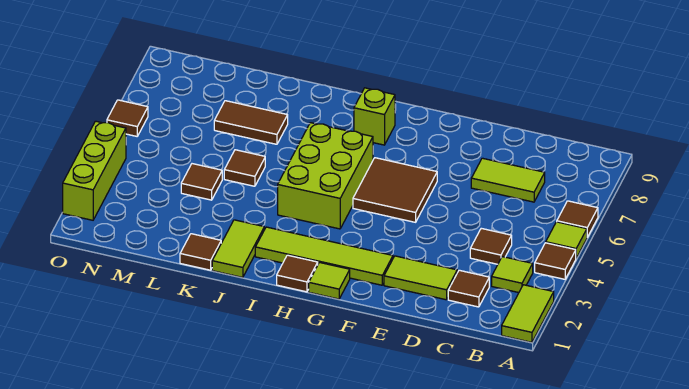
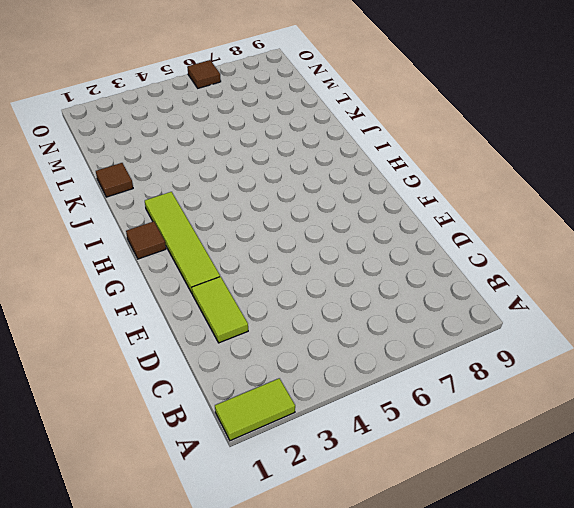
none -> brown tile A4 level 1
none -> lime tile A5 level 1
none -> brown tile A6 level 1

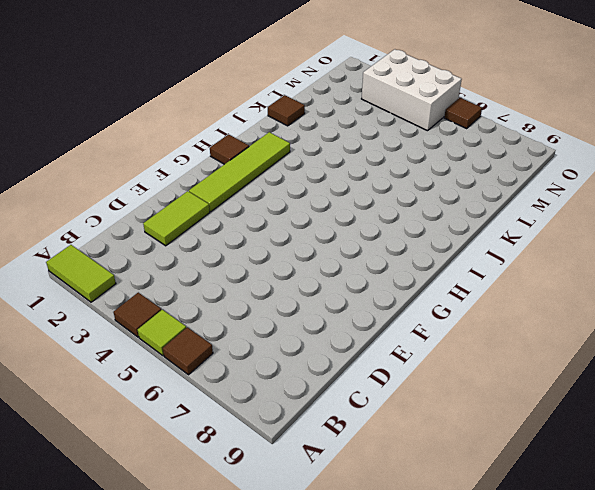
white brick N3:O5 level 1 -> lime brick O2:O4 level 1
none -> lime tile B3 level 1
none -> brown tile C2 level 1
none -> brown tile C4 level 1

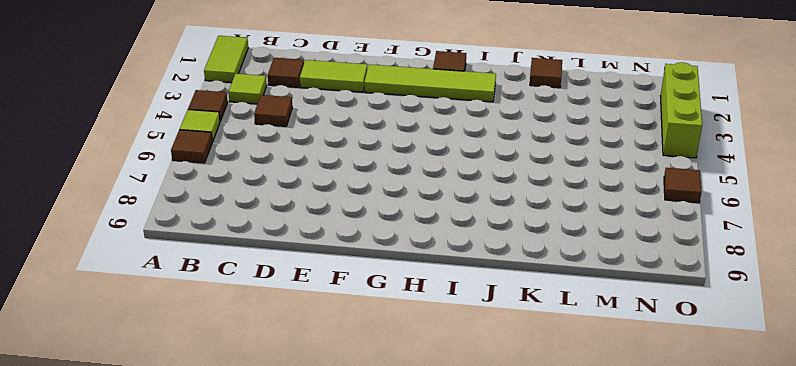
none -> lime tile C7:D7 level 1
none -> brown tile F5:G6 level 1
none -> lime tile G1 level 1

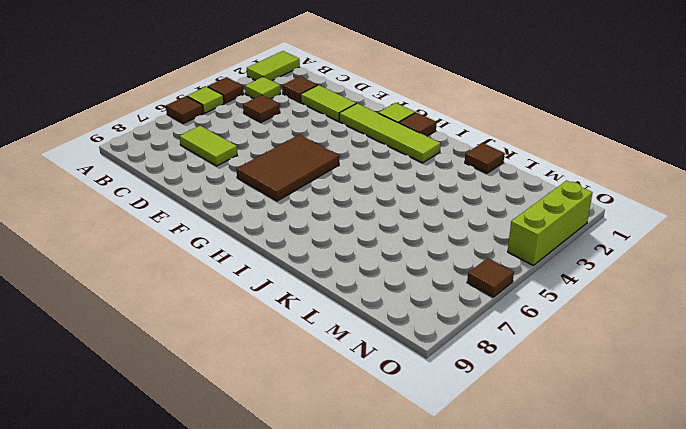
brown tile F5:G7 level 1 -> brown tile F5:G6 level 1
none -> lime brick H4:I6 level 1
none -> lime brick H8 level 1
none -> lime tile J1:J2 level 1

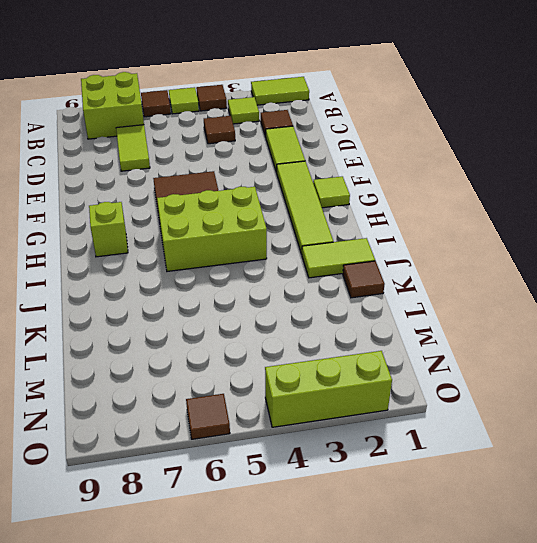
lime brick A7:B8 level 1 -> none
none -> brown tile H1 level 1
none -> brown tile K5 level 1
none -> brown tile K7:L7 level 1

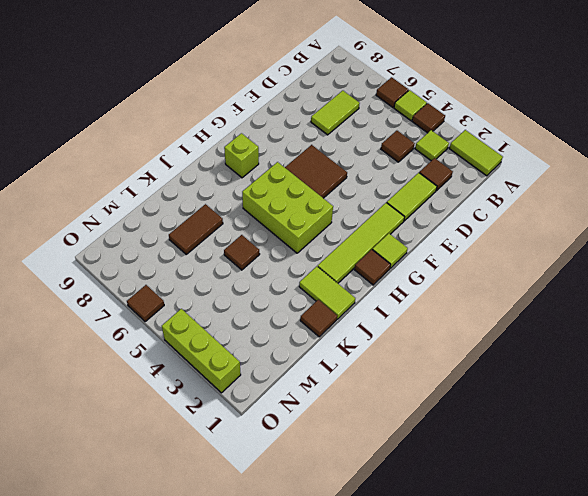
none -> brown tile L4 level 1

